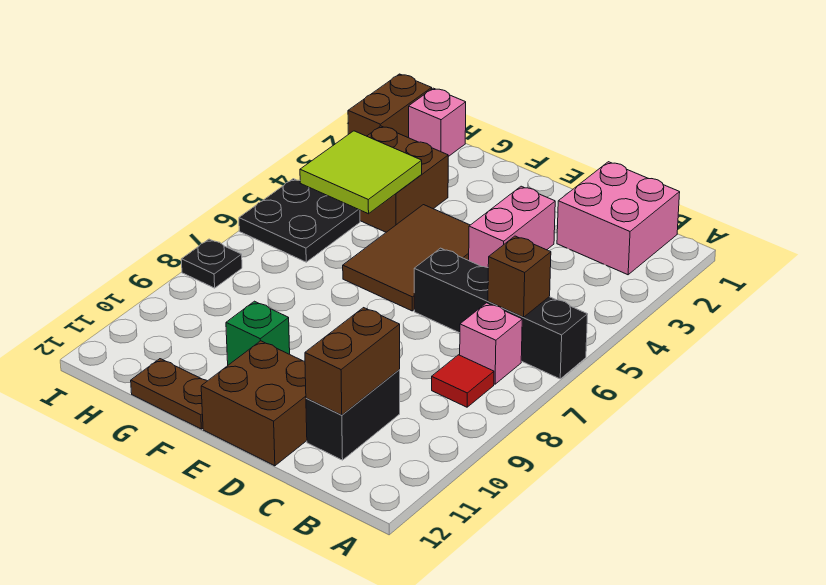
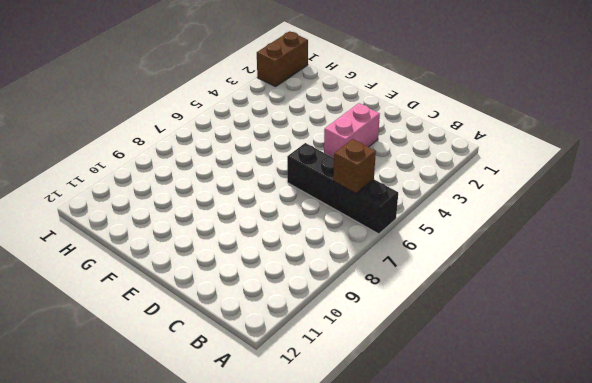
none -> pink brick B1:C2 level 1
none -> pink brick B7 level 1
none -> red tile B8 level 1

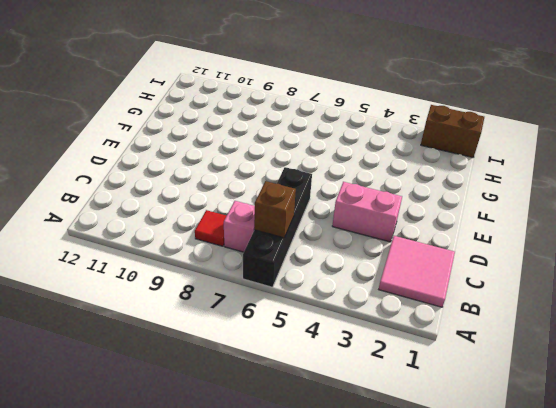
pink tile B1:C2 level 1 -> pink brick B1:C2 level 1
none -> black brick C10:C11 level 1
none -> brown brick D11:E12 level 1
none -> brown tile E4:F6 level 1

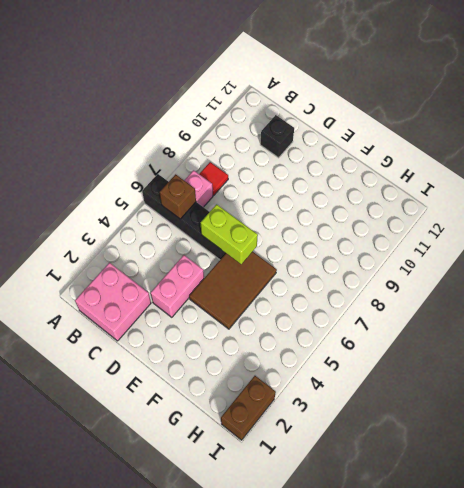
black brick C11 level 1 -> black brick C10:C11 level 1
lime brick D6:E6 level 2 -> none
none -> brown brick D11:E12 level 1
none -> green brick F10 level 1
none -> brown plate F12:G12 level 1

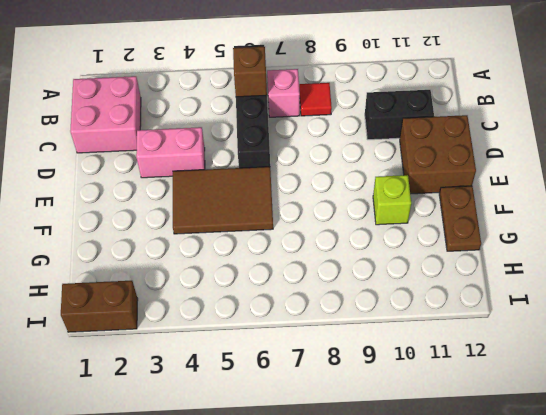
lime brick F10 level 1 -> green brick F10 level 1
none -> brown brick G3:H4 level 1
none -> pink brick H1 level 1
none -> black plate H5:I6 level 1

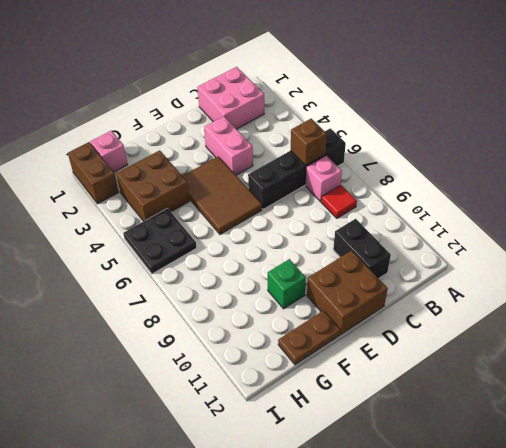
none -> black plate I8 level 1
none -> brown brick C10:C11 level 2
none -> lime tile G4:H5 level 2

